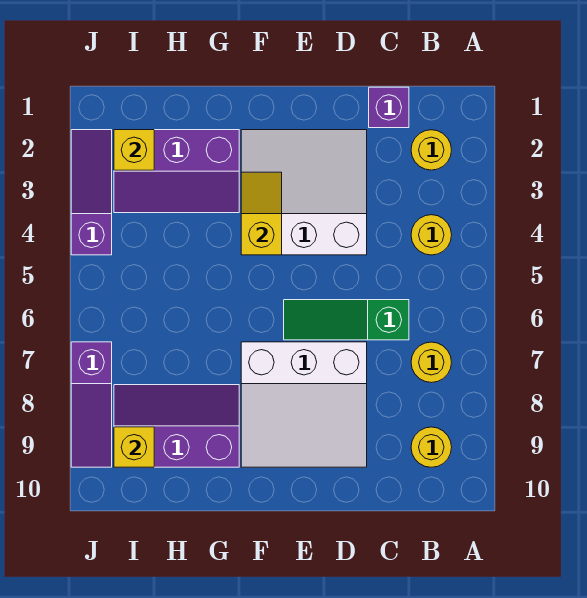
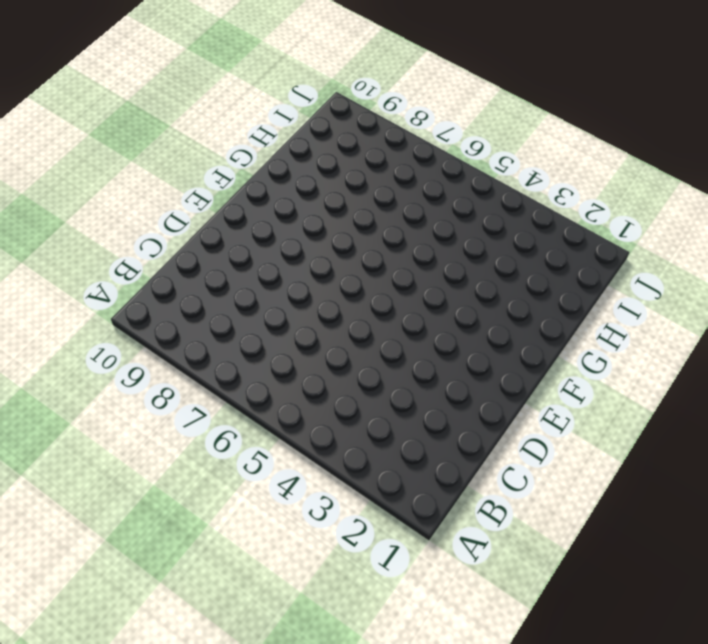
none -> yellow round brick B2 level 1
none -> yellow round brick B4 level 1
none -> yellow round brick B7 level 1

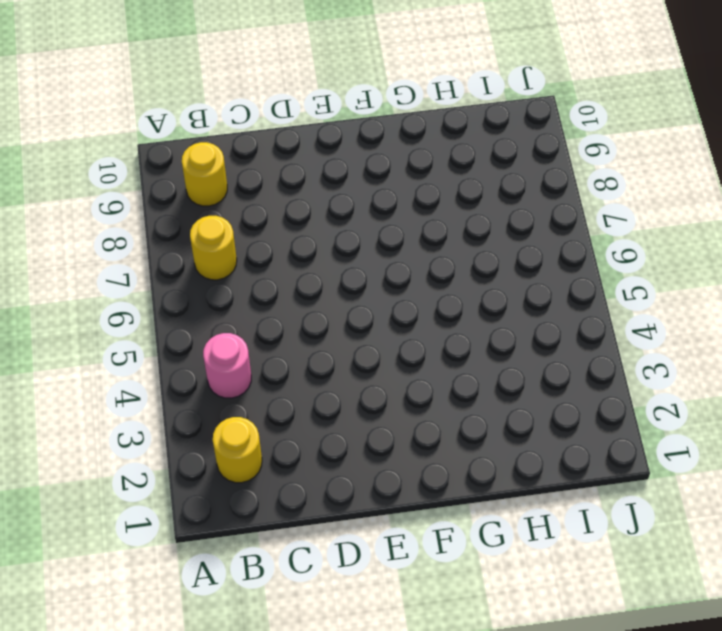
pink round brick B4 level 1 -> yellow round brick B4 level 1
none -> purple brick C1 level 1
none -> green slope C6:E6 level 1 top C
none -> white slope D2:F4 level 1 top 4

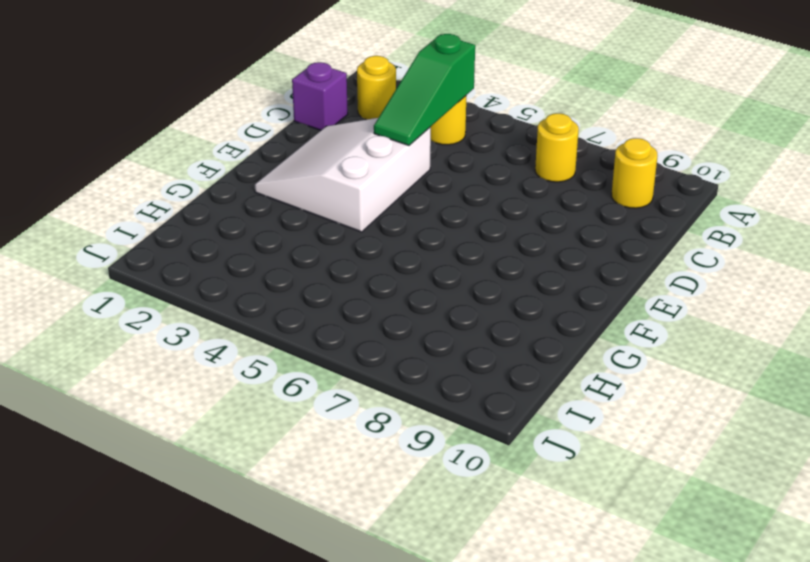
green slope B4:D4 level 2 top B -> green slope C6:E6 level 1 top C
none -> white slope D7:F9 level 1 top 7
none -> purple slope G2:I3 level 1 top 2
none -> purple slope G8:I9 level 1 top 9

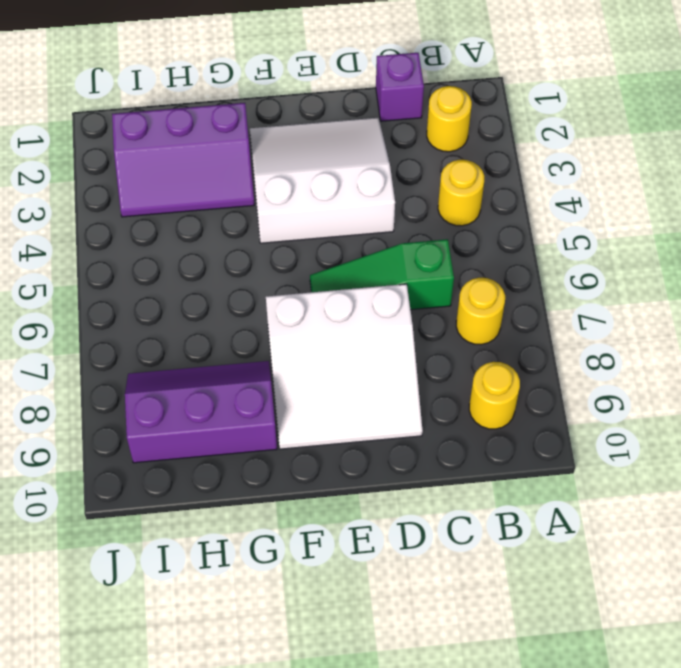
none -> purple slope J2:J4 level 1 top 4
none -> purple slope J7:J9 level 1 top 7
none -> yellow slope F3:F4 level 2 top 4

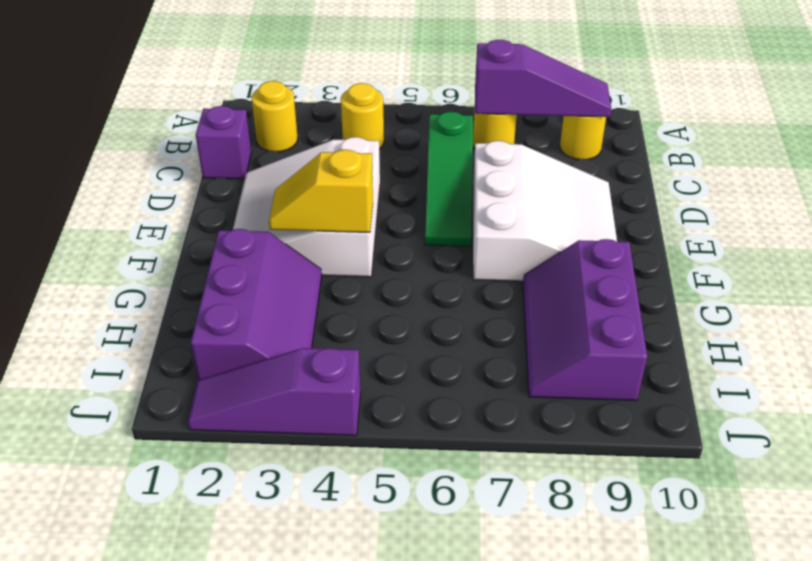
purple slope B7:B9 level 2 top 7 -> purple slope J7:J9 level 1 top 7
none -> yellow brick I2 level 2
none -> yellow brick I9 level 2

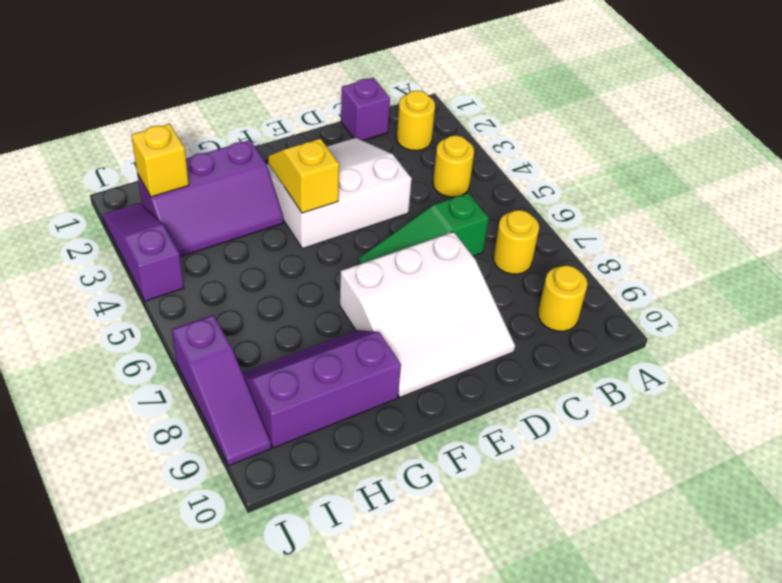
none -> yellow brick I9 level 2

